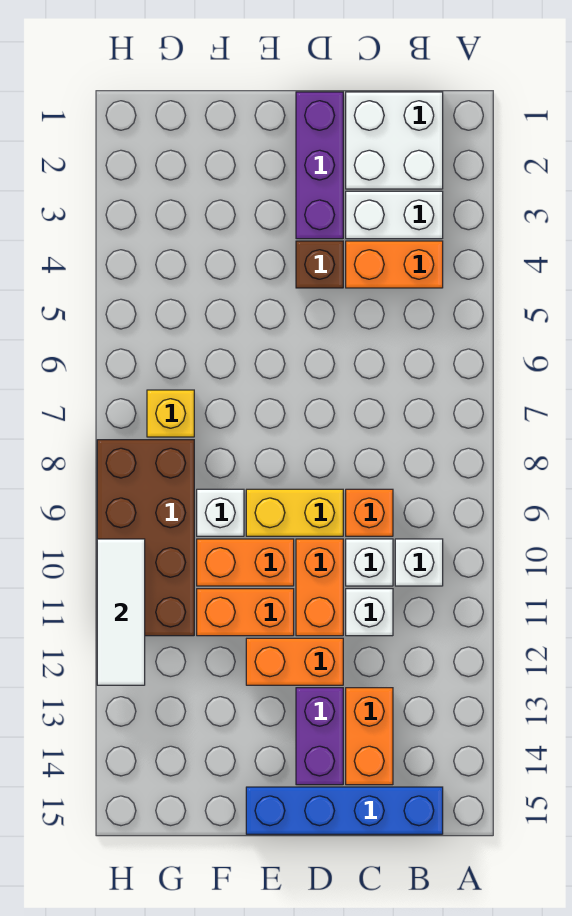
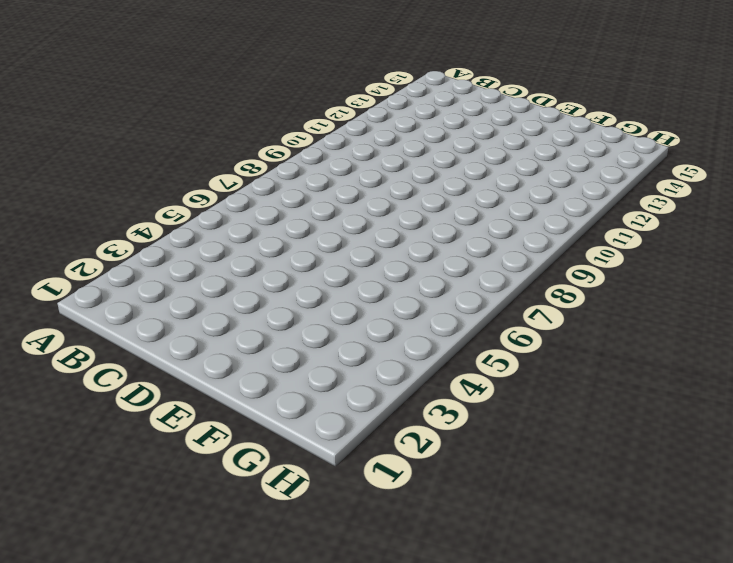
none -> white brick B1:C2 level 1
none -> white brick B3:C3 level 1
none -> orange brick B4:C4 level 1

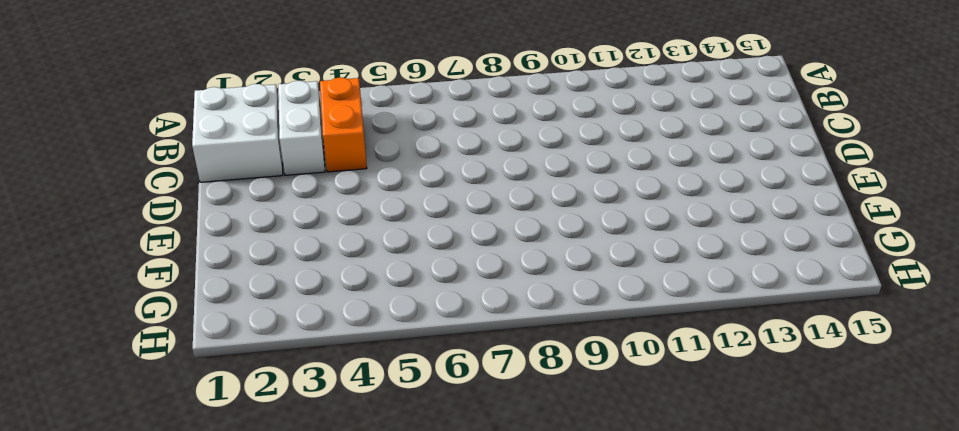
none -> white brick B10 level 1
none -> blue brick B15:E15 level 1
none -> orange brick C9 level 1

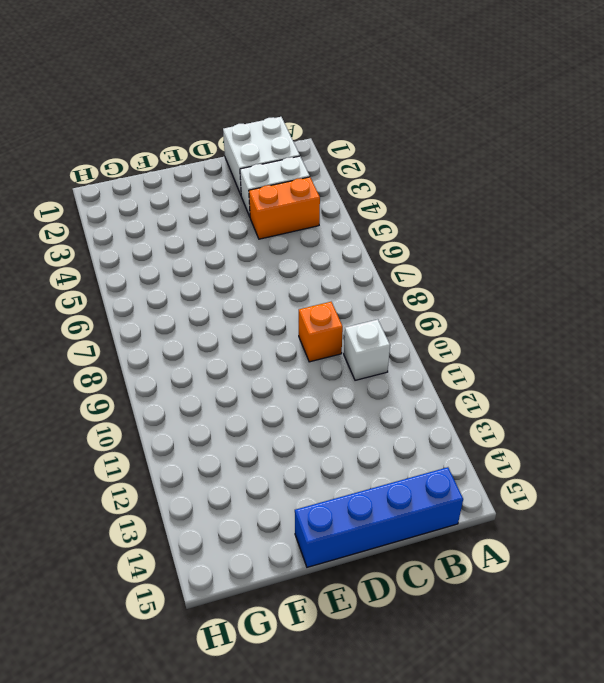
none -> white brick C10 level 1
none -> white brick C11 level 1
none -> orange brick C13:C14 level 1

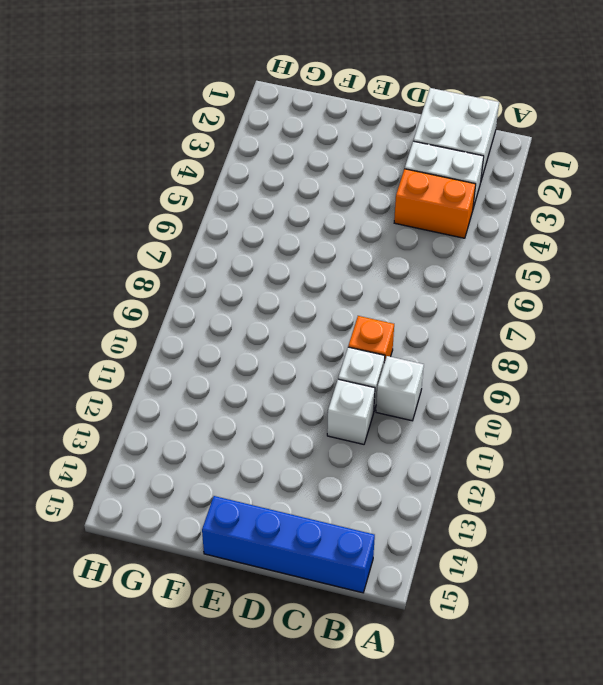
none -> orange brick C13:C14 level 1
none -> purple brick D1:D3 level 1
none -> brown brick D4 level 1

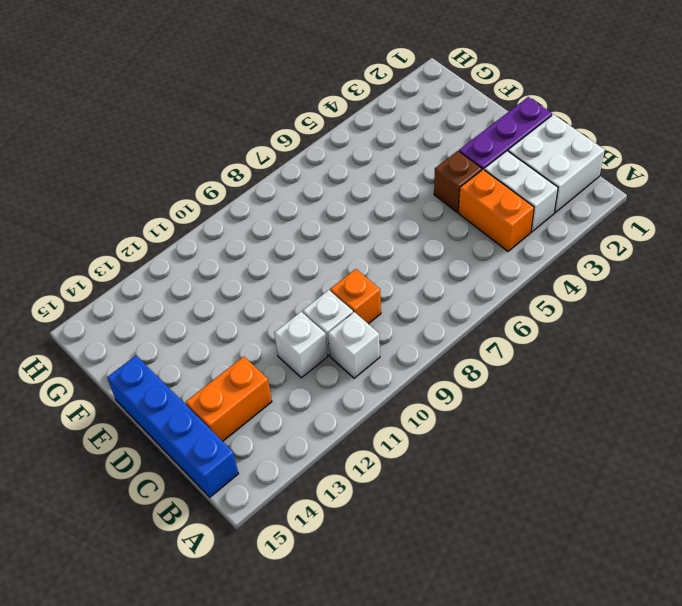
none -> yellow brick D9:E9 level 1
none -> orange brick D10:D11 level 1
none -> orange brick D12:E12 level 1

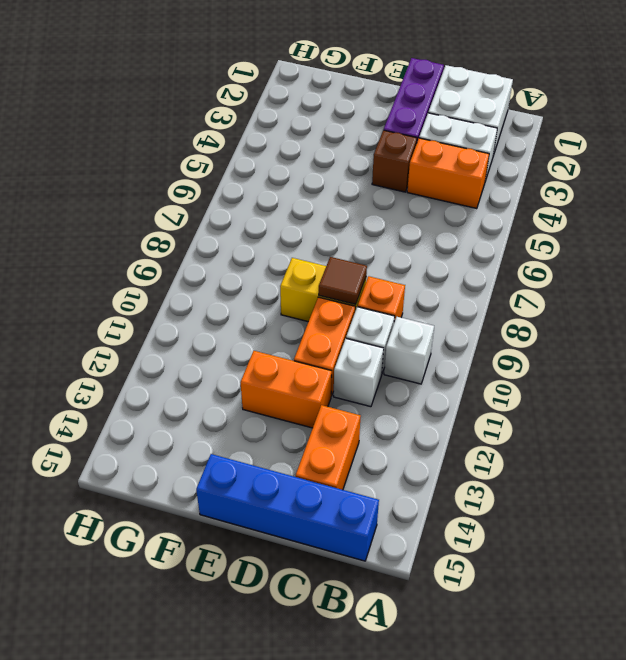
brown tile D9 level 2 -> none
none -> purple brick D13:D14 level 1
none -> orange brick E10:F10 level 1
none -> orange brick E11:F11 level 1

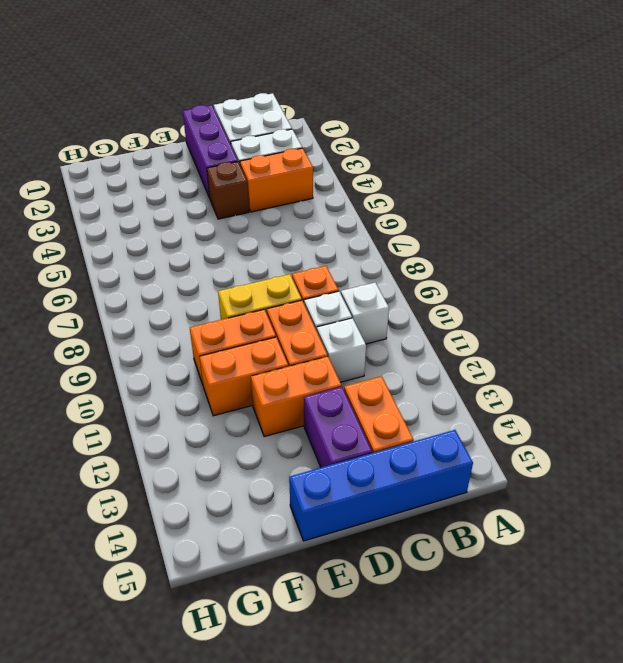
none -> white brick F9 level 1
none -> yellow brick G7 level 1
none -> brown brick G8:H11 level 1

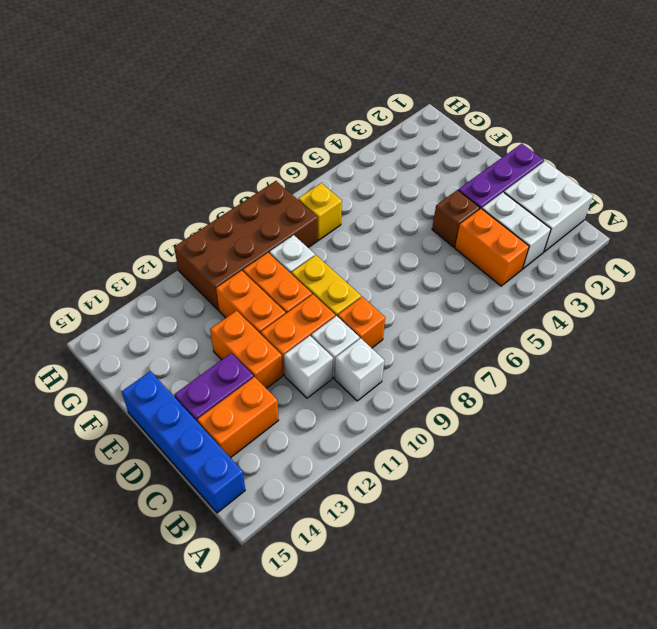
none -> white tile H10:H12 level 2

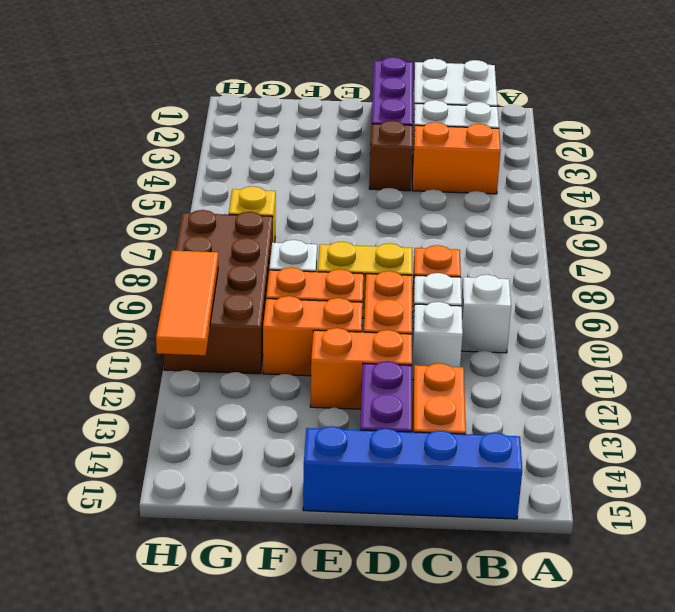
orange tile H10:H12 level 2 -> white tile H10:H12 level 2

